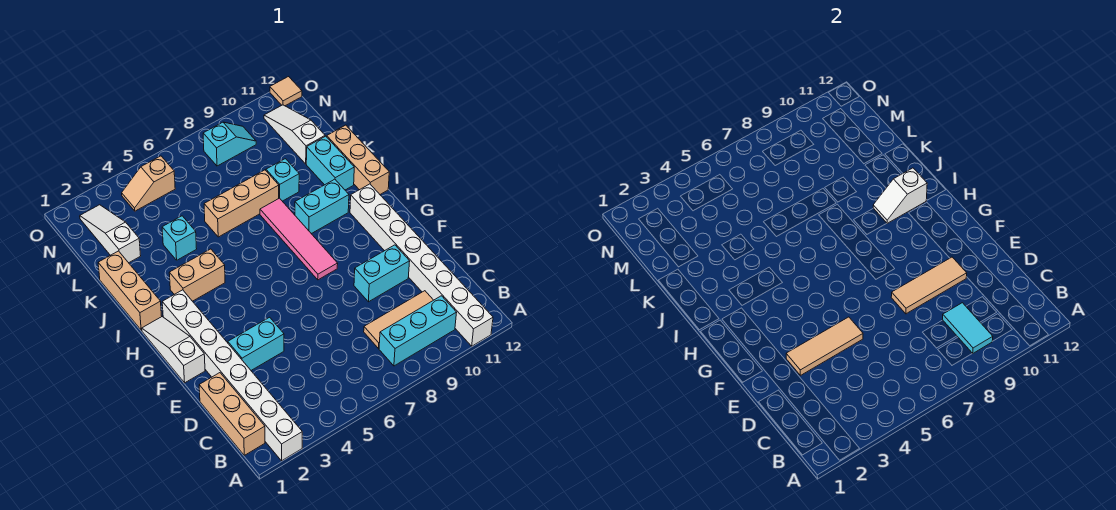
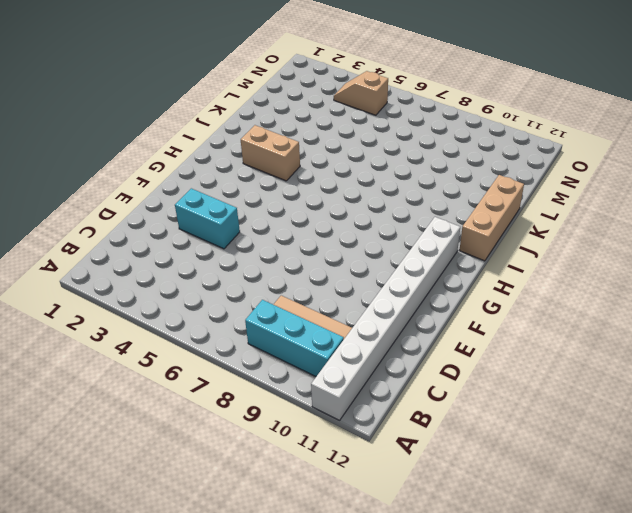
none -> white brick A2:H2 level 1
none -> tan brick B1:D1 level 1
none -> cyan brick E9:E10 level 1

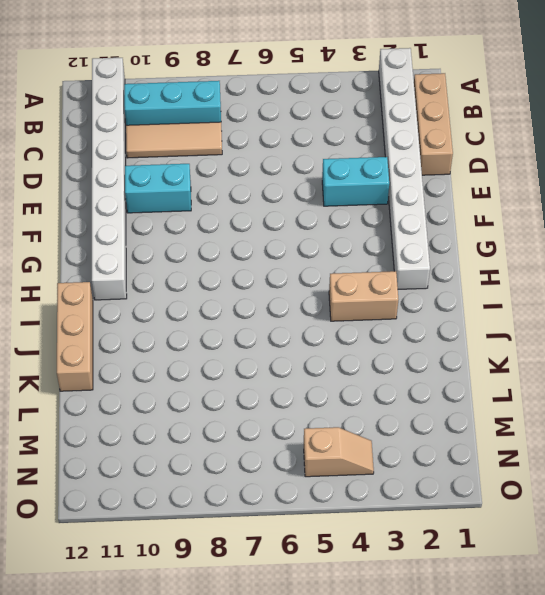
none -> white slope F1:H1 level 1 top F
none -> pink tile G8:J8 level 1
none -> tan brick I1:K1 level 1

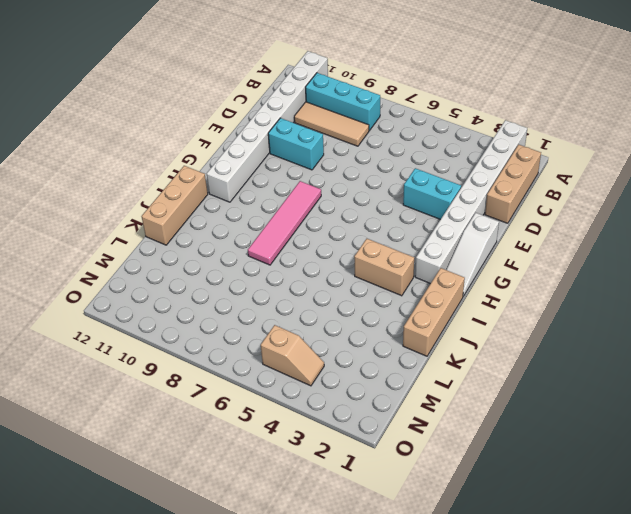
none -> cyan brick I9:I10 level 1
none -> cyan brick J11:K11 level 1
none -> cyan brick K4 level 1

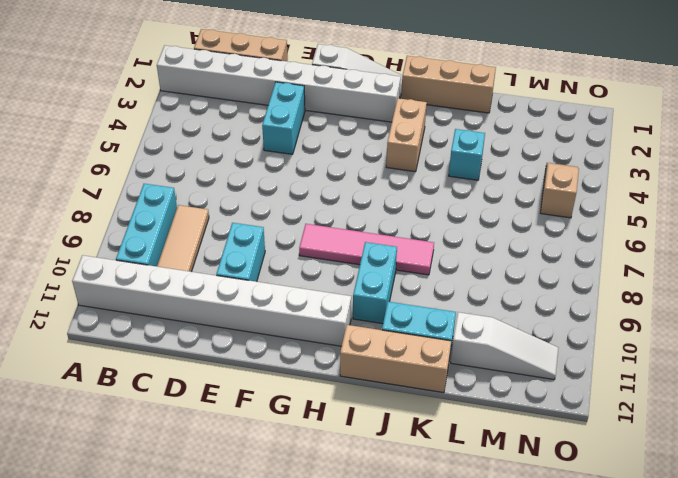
none -> tan brick K6:K8 level 1
none -> cyan brick K9 level 1
none -> white slope L2:N2 level 1 top L

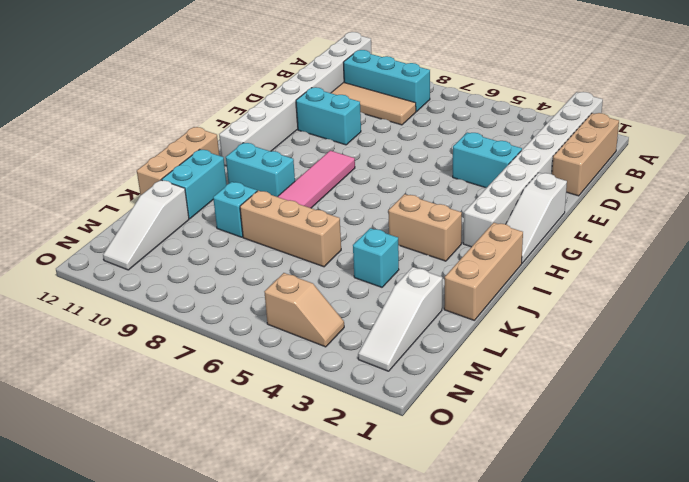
none -> cyan slope N8:N9 level 1 top 8
none -> tan tile O12 level 1
none -> cyan tile B9:C9 level 2

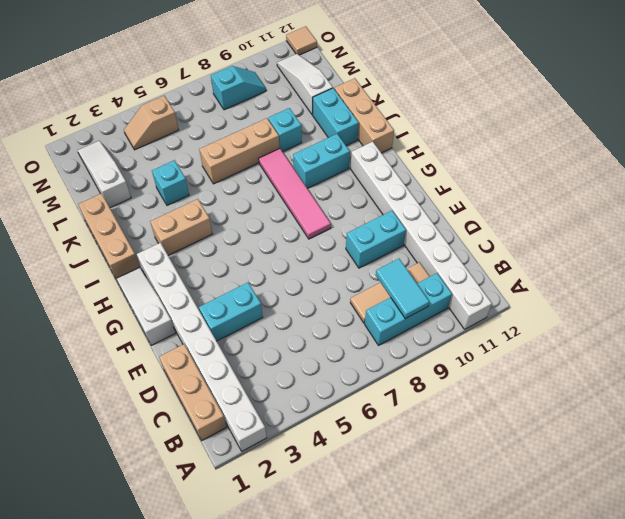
none -> tan tile E3:E5 level 2
none -> tan tile E8:E10 level 2
none -> white slope I10:I11 level 2 top 11

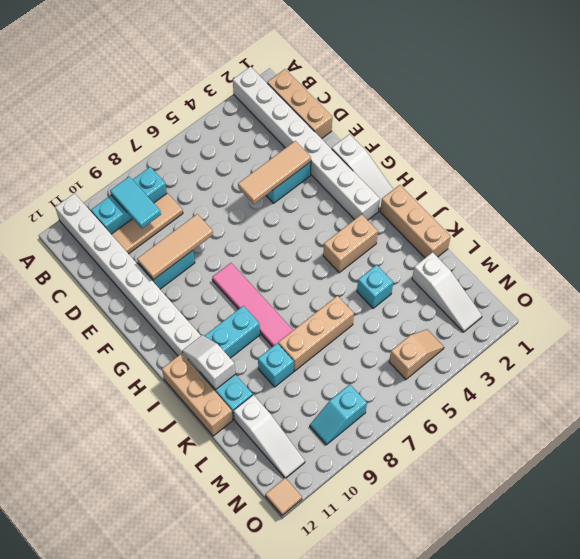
white slope I11:J11 level 2 top J -> white slope I10:I11 level 2 top 11

